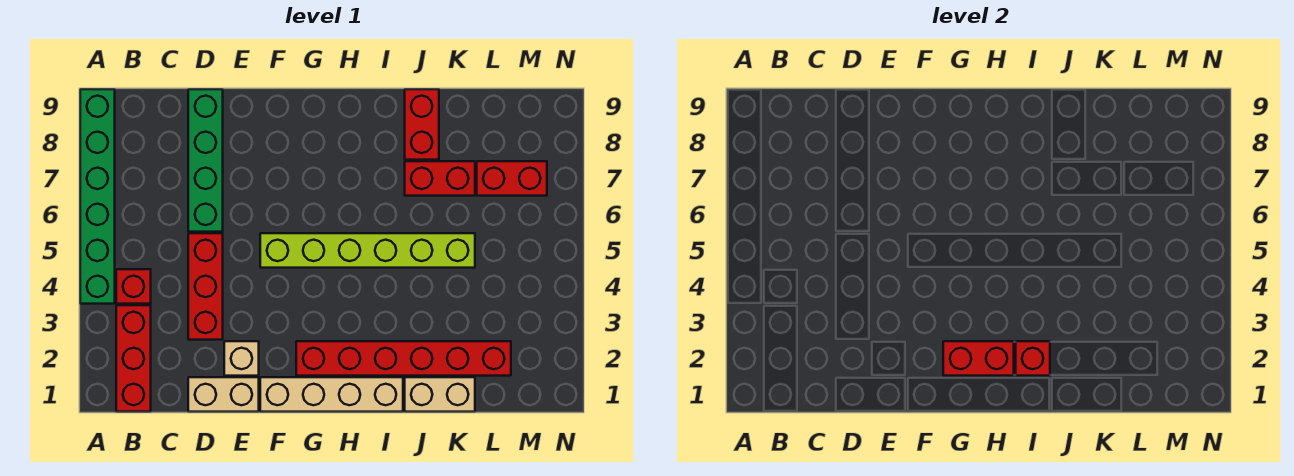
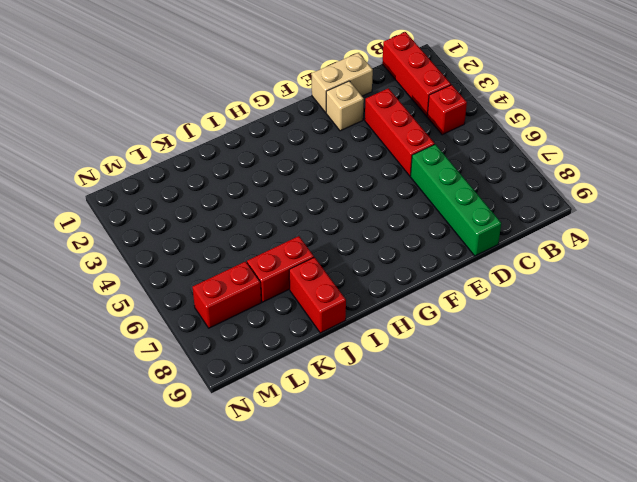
none -> green brick A4:A9 level 1
none -> tan brick F1:I1 level 1
none -> lime brick F5:K5 level 1

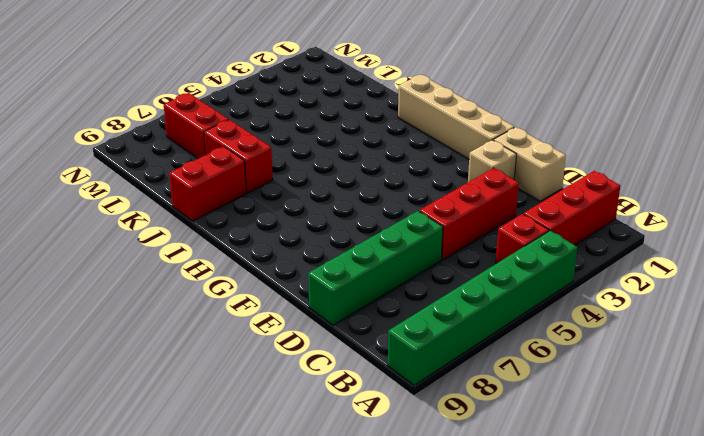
none -> lime brick F5:K5 level 1
none -> red brick G2:L2 level 1
none -> tan brick J1:K1 level 1

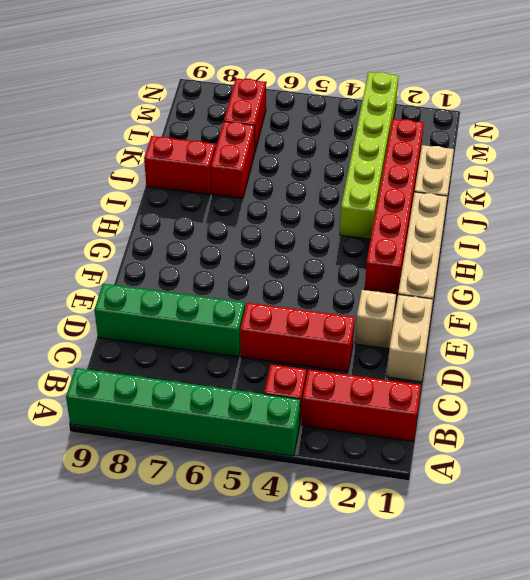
lime brick I3:N3 level 1 -> lime brick F5:K5 level 1
none -> red brick G2:H2 level 2
none -> red brick I2 level 2

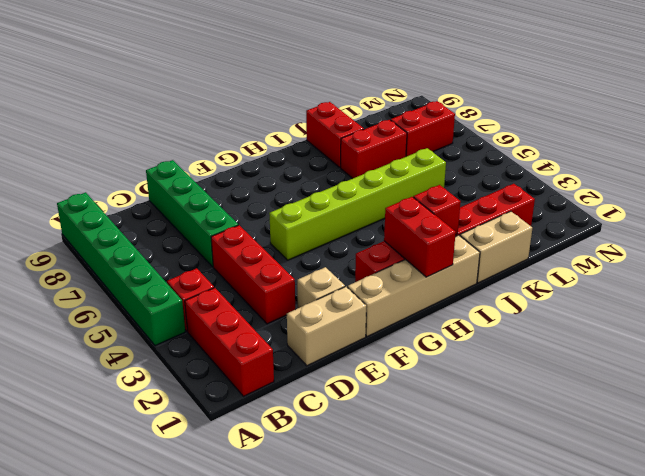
red brick H1:H2 level 2 -> red brick G2:H2 level 2

